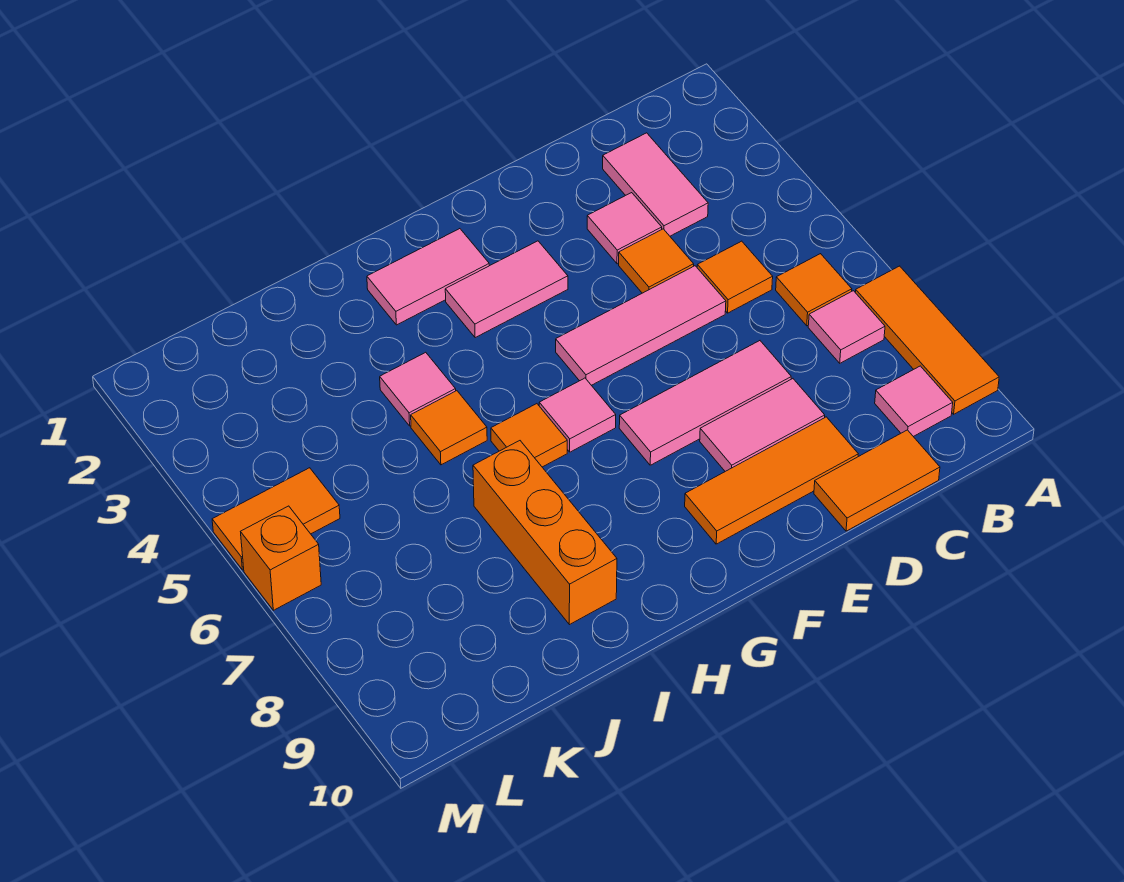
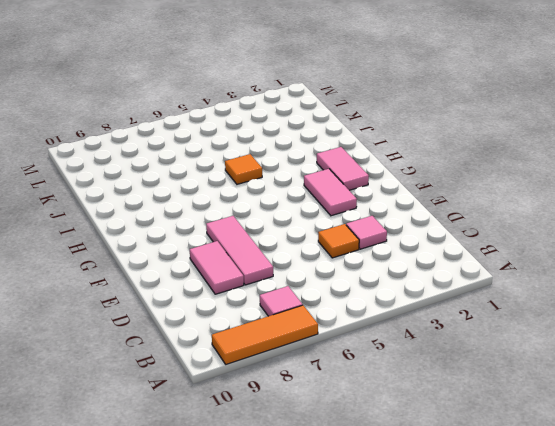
none -> orange tile B6 level 1
none -> pink tile B9 level 1
none -> pink tile C2:C3 level 1

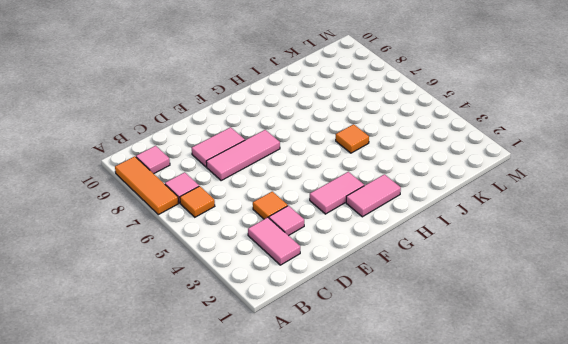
none -> orange tile C5 level 1
none -> orange tile C10:D10 level 1
none -> pink tile D5:F5 level 1

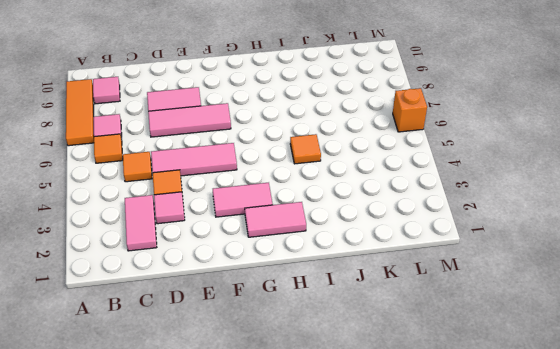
none -> orange tile C10:D10 level 1
none -> orange tile D9:F9 level 1
none -> pink tile G6 level 1

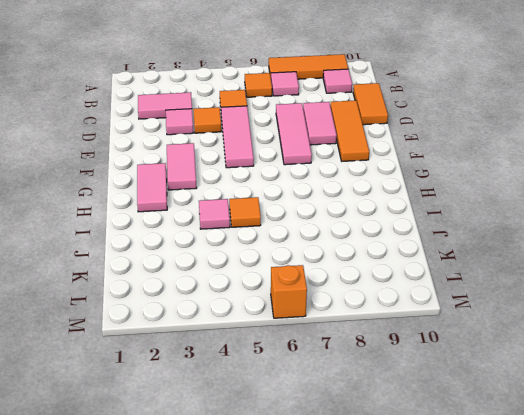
none -> pink tile G6 level 1
none -> orange tile H6 level 1
none -> orange brick I7:I9 level 1

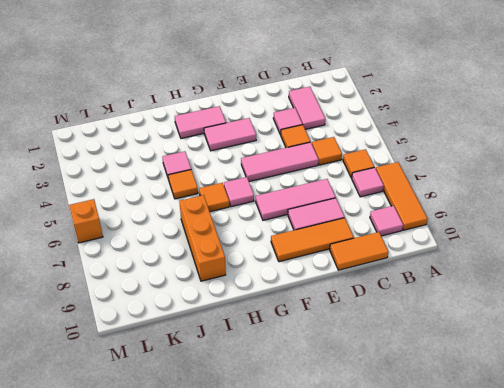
none -> orange tile L5:M5 level 1

